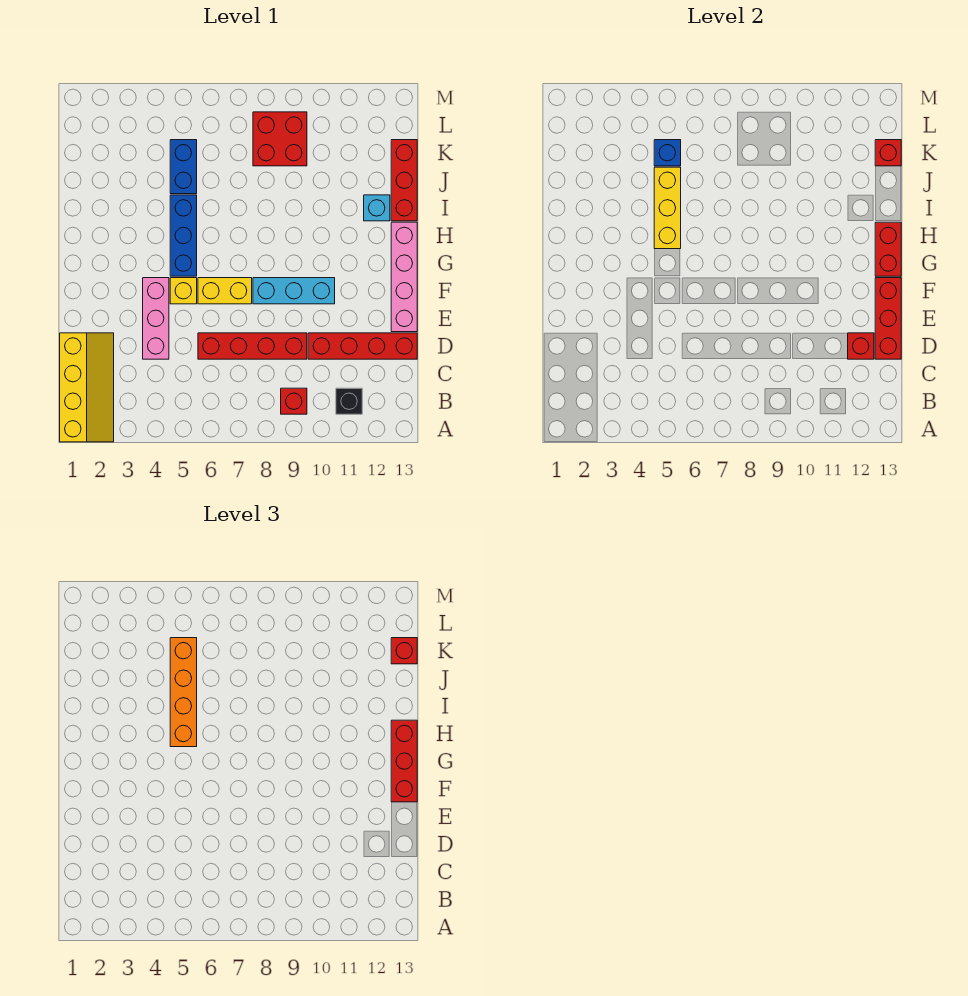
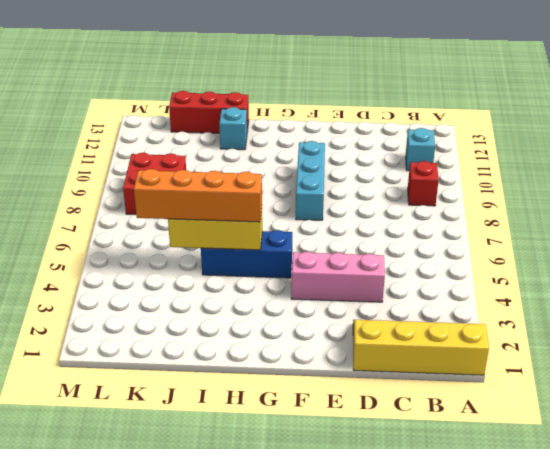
cyan brick B11 level 1 -> black brick B11 level 1
none -> red brick D6:D9 level 1
none -> red brick D10:D13 level 1
none -> pink brick E13:H13 level 1

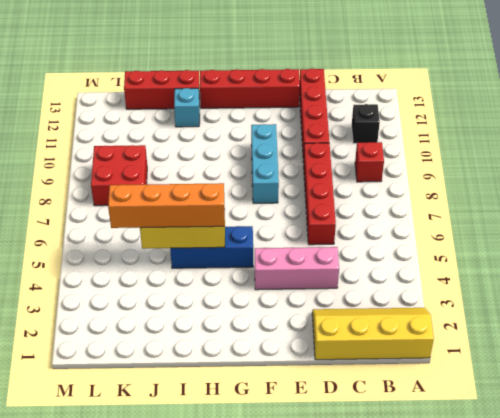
red brick E13:H13 level 1 -> pink brick E13:H13 level 1
none -> yellow brick F5 level 1
none -> yellow brick F6:F7 level 1
none -> blue brick J5:K5 level 1

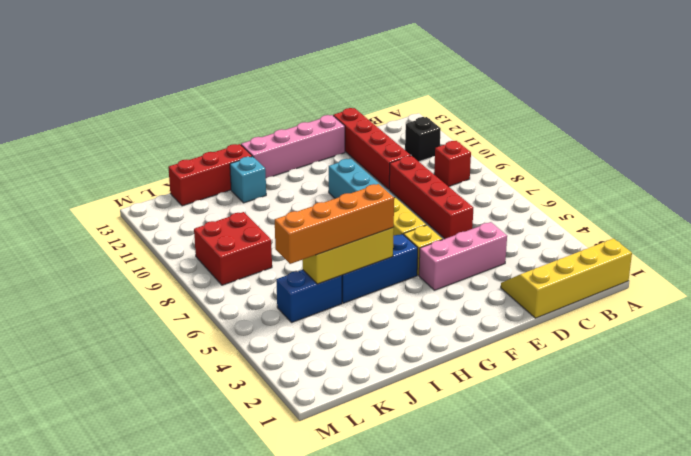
none -> red brick D12 level 2
none -> red brick D13:F13 level 2
none -> red brick G13:H13 level 2

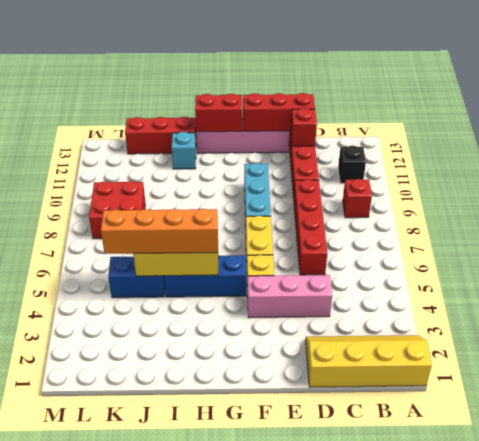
none -> blue brick K5 level 2
none -> red brick K13 level 2
none -> red brick F13:H13 level 3

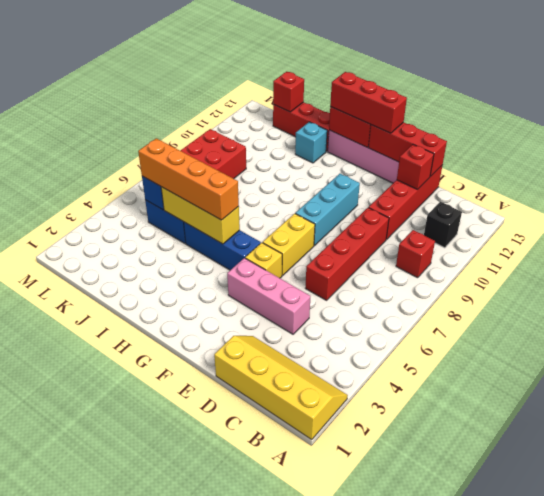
none -> red brick K13 level 3

